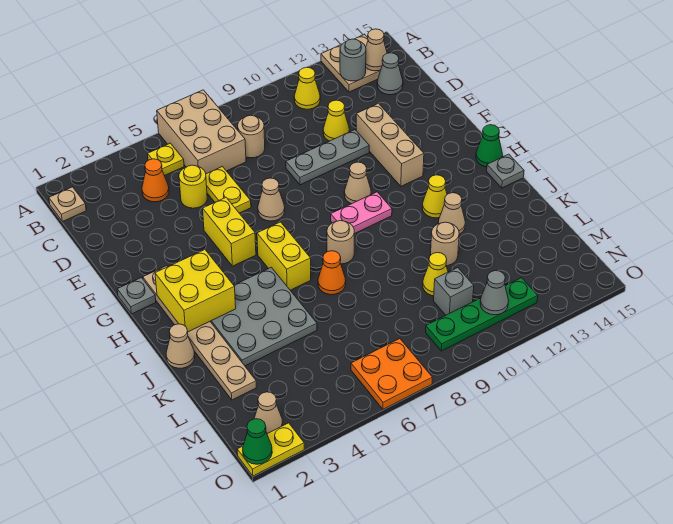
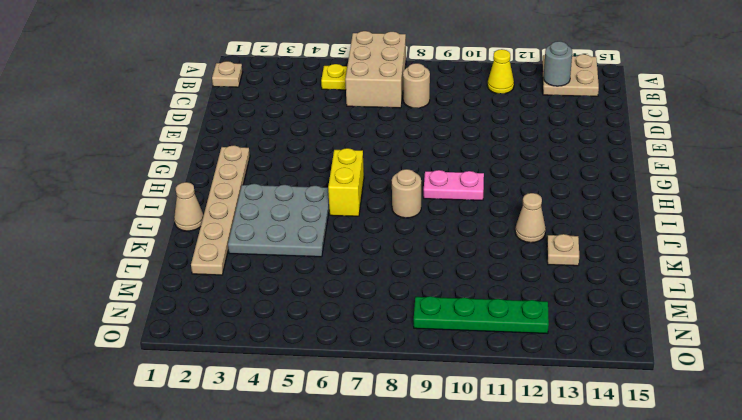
tan plate K13 level 1 -> none
none -> orange cone C4 level 1
none -> grey cone C14 level 1
none -> yellow round brick D5 level 1
none -> yellow plate D6:E6 level 1

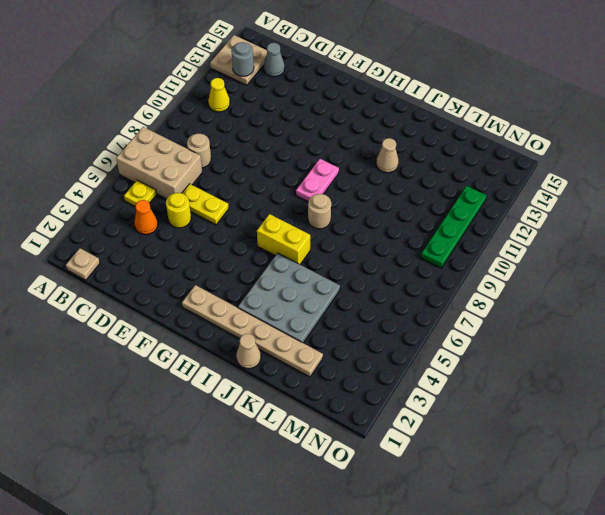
none -> yellow cone D11 level 1
none -> grey plate E9:E11 level 1
none -> tan brick E12:G12 level 1
none -> yellow brick F5:G5 level 1

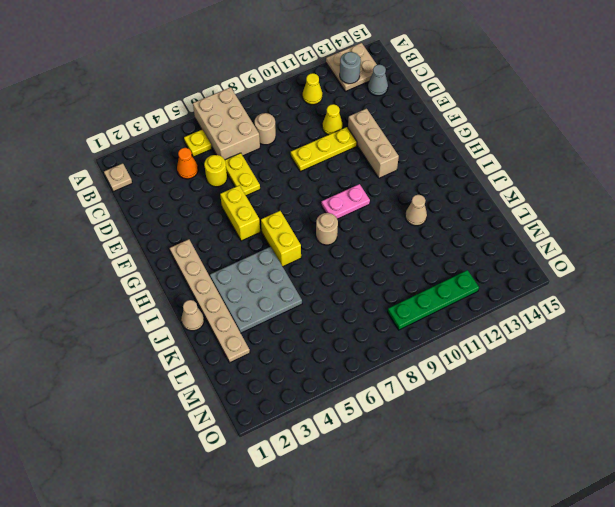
yellow plate E9:E11 level 1 -> grey plate E9:E11 level 1
none -> tan cone F7 level 1
none -> grey plate G1 level 1
none -> tan cone G10 level 1
none -> green cone H15 level 1

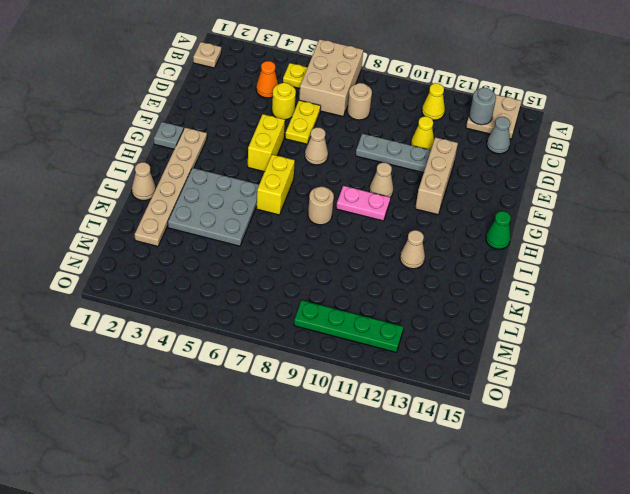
none -> yellow cone I12 level 1
none -> grey plate I15 level 1
none -> orange cone J7 level 1
none -> tan round brick K11 level 1

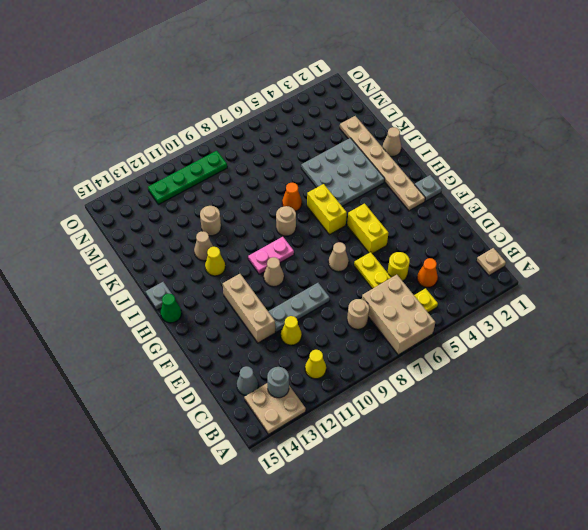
none -> yellow cone L10 level 1
none -> grey brick M10 level 1
none -> tan cone N2 level 1
none -> orange plate N6:O7 level 1

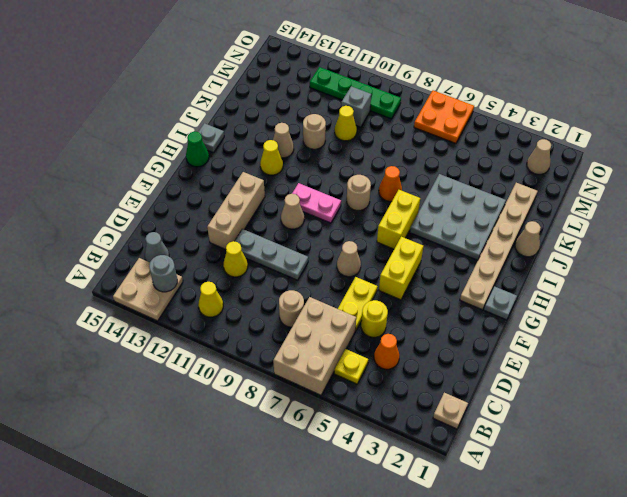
none -> yellow plate O1:O2 level 1
none -> tan cone B14 level 2
none -> yellow brick H2:I3 level 2
none -> grey cone N11 level 2

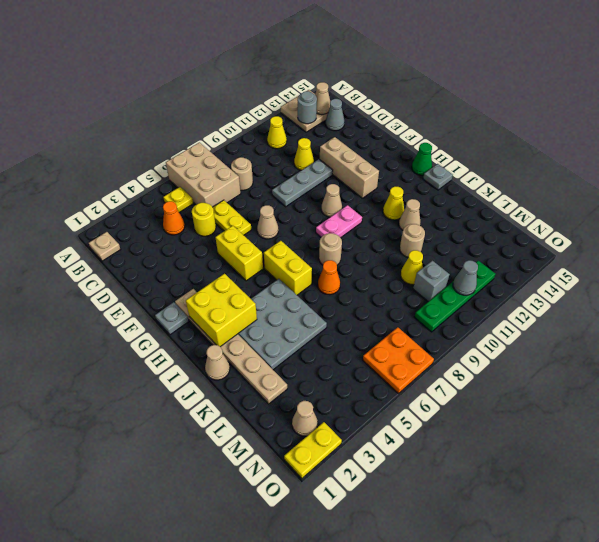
none -> green cone O1 level 2

